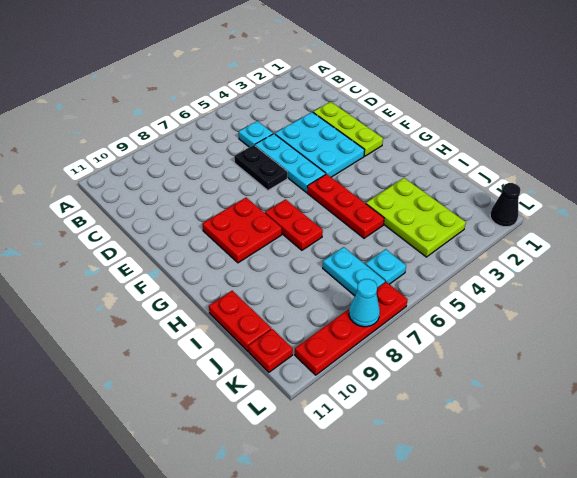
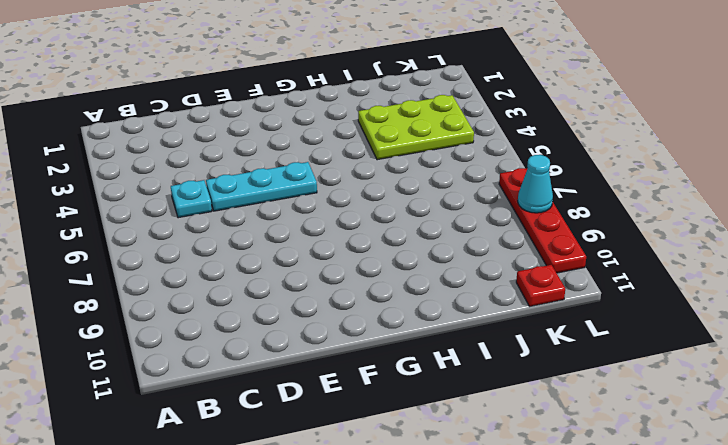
none -> lime plate D2:F2 level 1
none -> cyan plate D3:F4 level 1
none -> black plate D6:E6 level 1

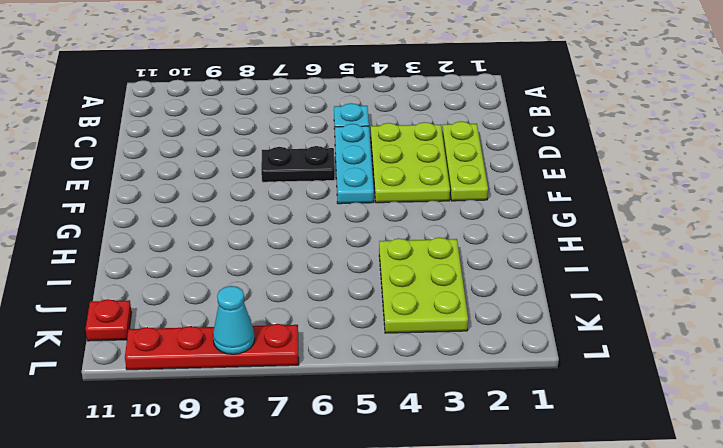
lime plate D3:F4 level 1 -> cyan plate D3:F4 level 1
black plate E6:E7 level 1 -> black plate D6:E6 level 1
none -> red plate F8:G9 level 1
none -> red plate G5:I5 level 1
none -> red plate G7:H7 level 1

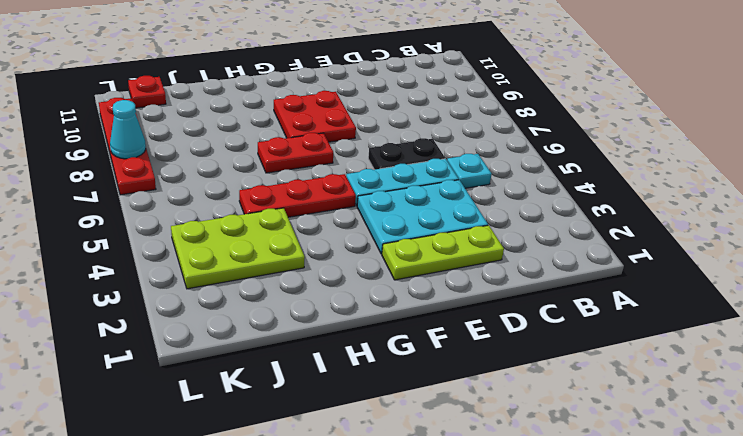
none -> red plate I11:J11 level 1
none -> cyan plate J7:K7 level 1
none -> cyan plate K6 level 1

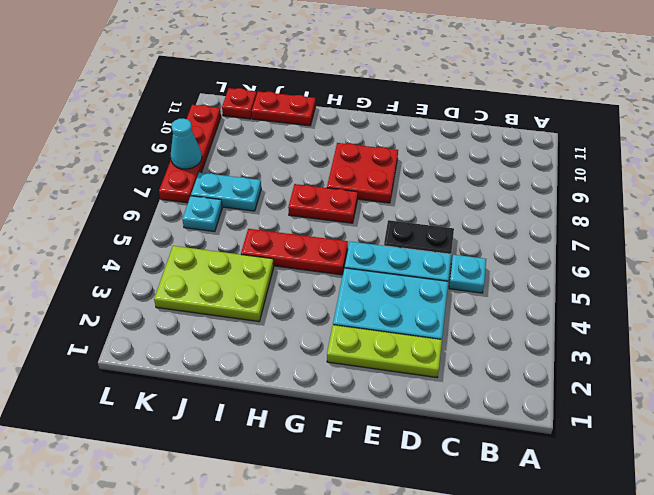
none -> black cone L1 level 1

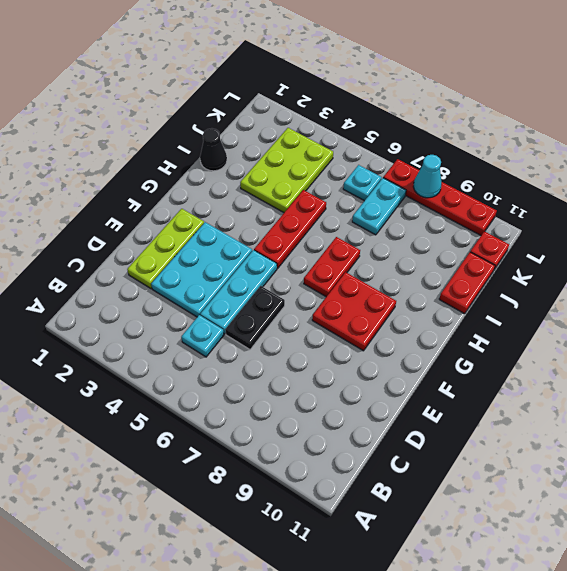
black cone I1 level 1 -> black cone L1 level 1

